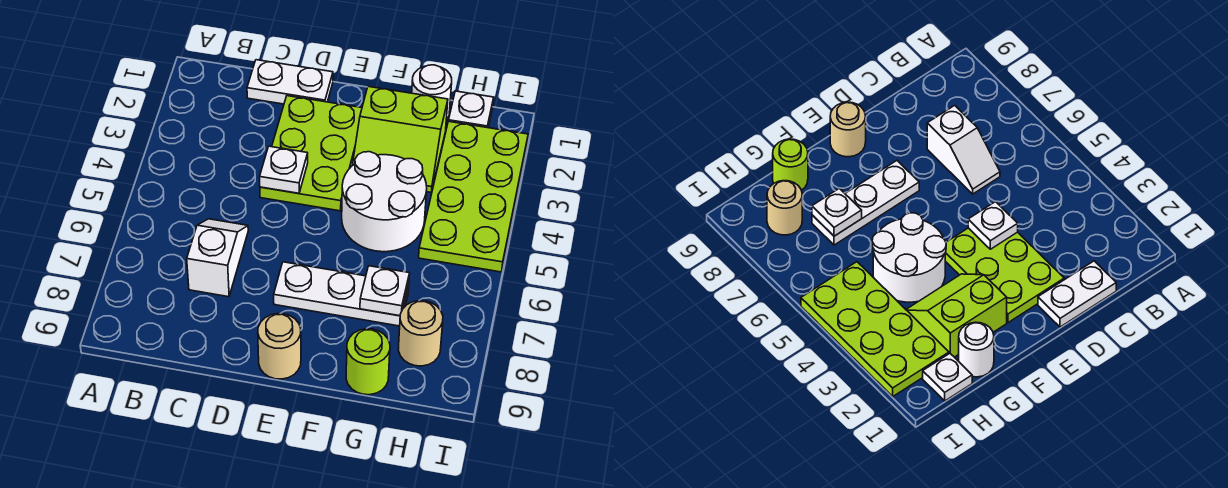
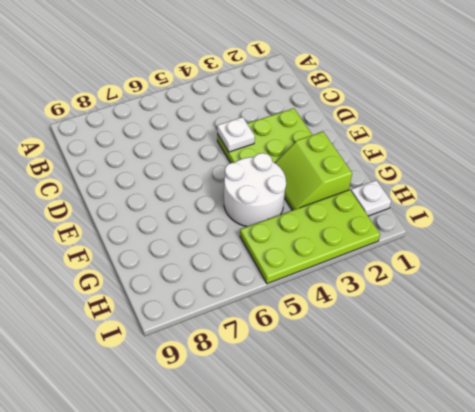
none -> white plate C1:D1 level 1
none -> white slope C6:C7 level 1 top 7
none -> white plate E7:G7 level 1

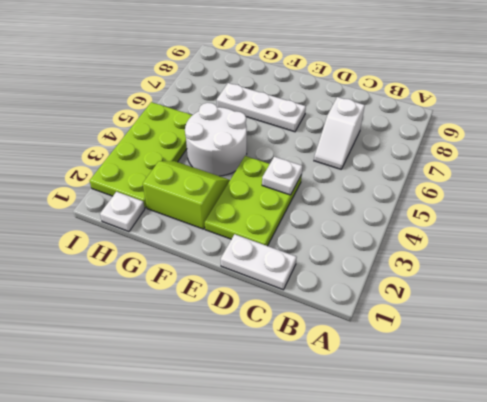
none -> tan round brick E9 level 1
none -> white round brick G1 level 1
none -> lime round brick G9 level 1

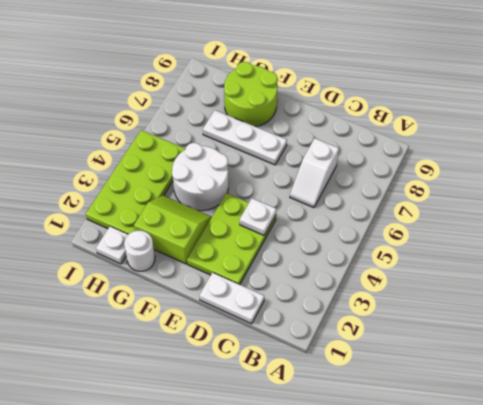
lime round brick F8:G9 level 1 -> lime round brick G9 level 1
none -> tan round brick E9 level 1
none -> tan round brick H8 level 1
none -> white plate G7 level 2

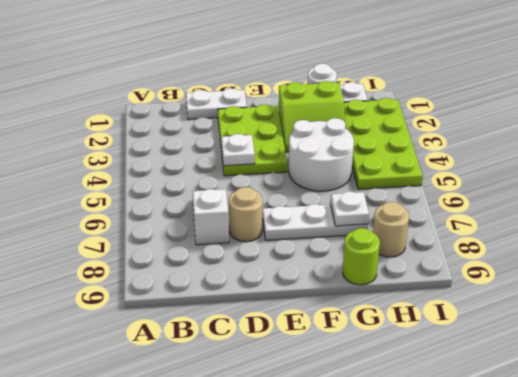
tan round brick D7 level 1 -> tan round brick E9 level 1

